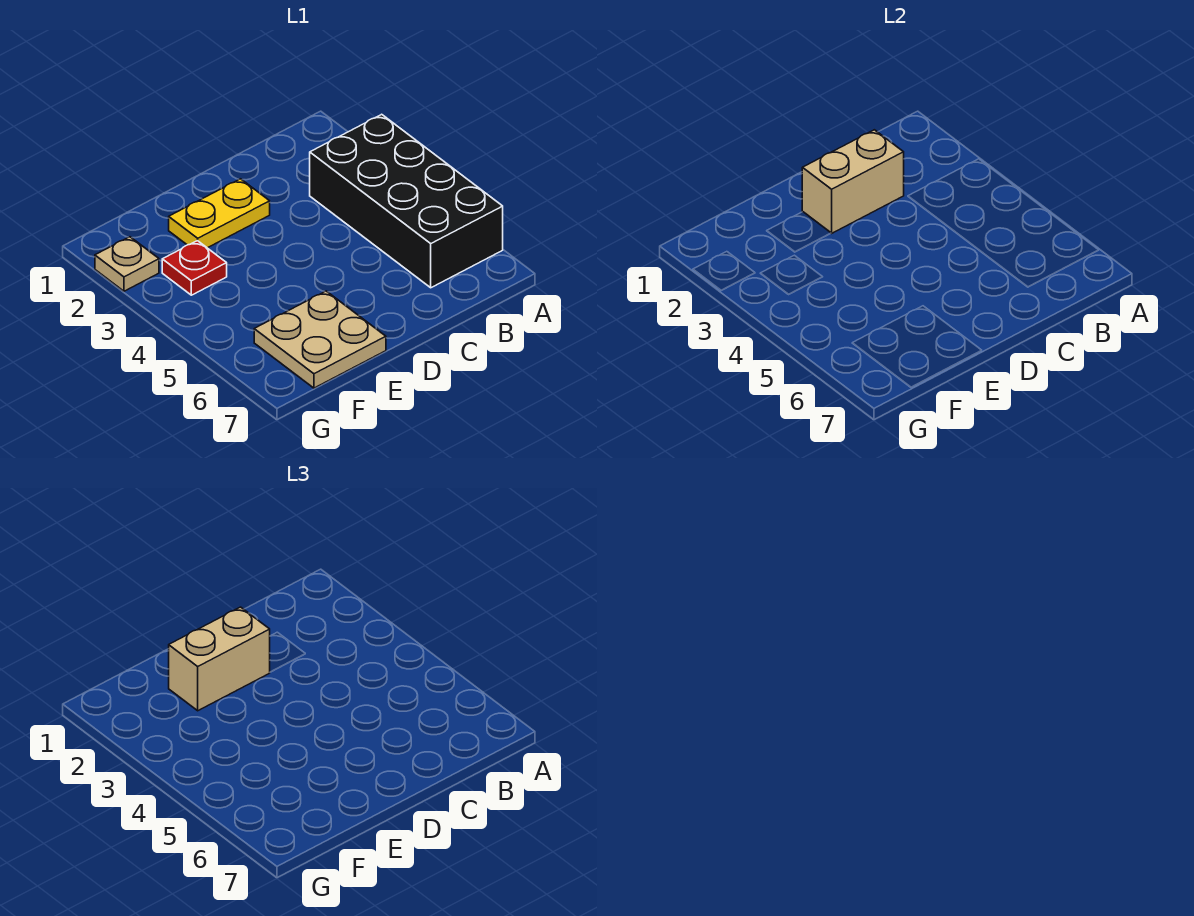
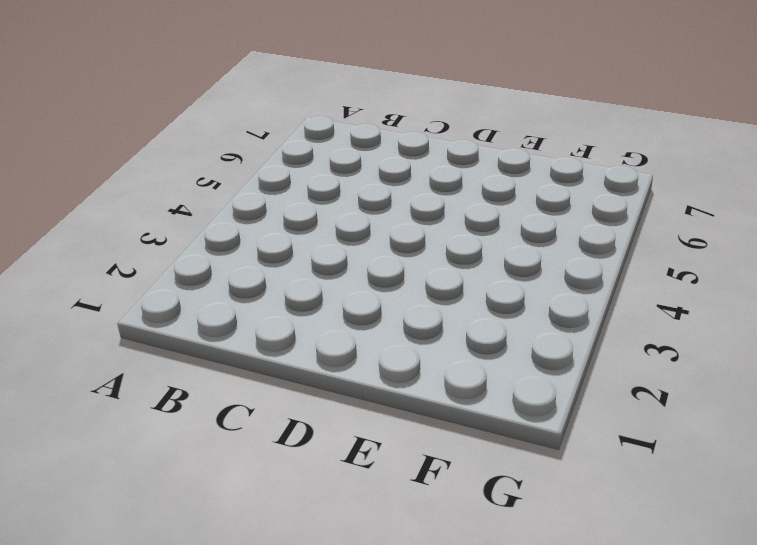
none -> black brick A3:B6 level 1
none -> yellow plate D2:E2 level 1

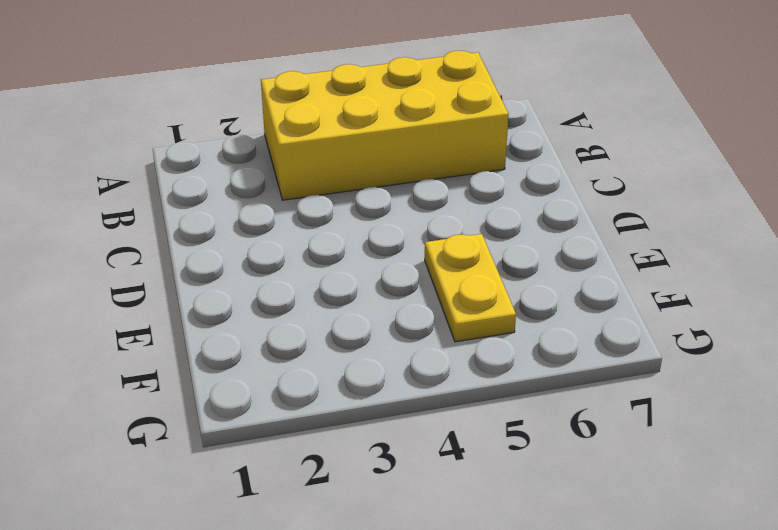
yellow brick A3:B6 level 1 -> black brick A3:B6 level 1
yellow plate E5:F5 level 1 -> yellow plate D2:E2 level 1
none -> tan plate E6:F7 level 1
none -> red plate F3 level 1

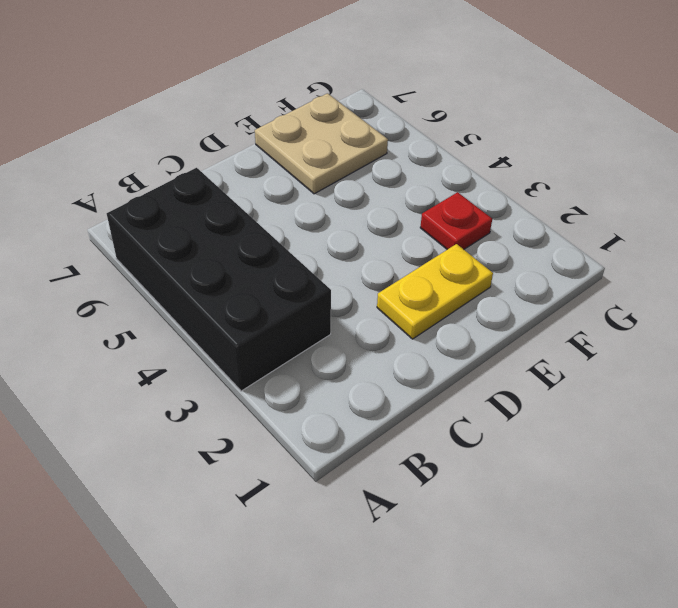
none -> tan plate G2 level 1
none -> tan brick C2:D2 level 2

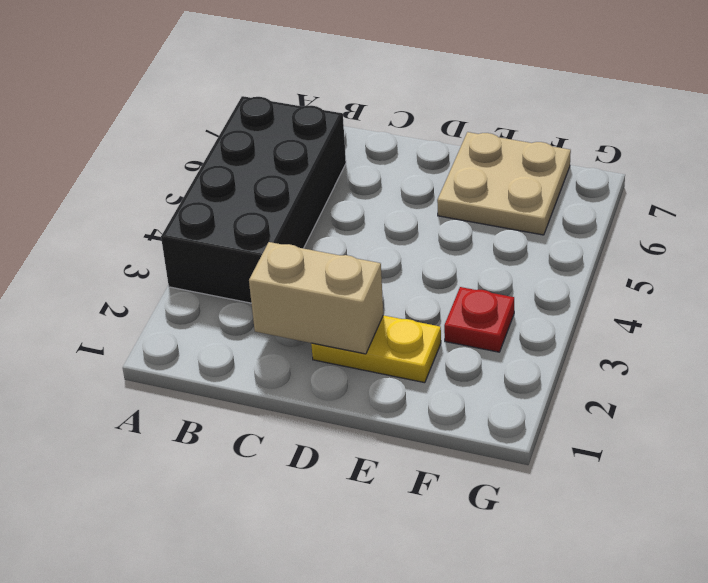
none -> tan plate G2 level 1
none -> tan brick D2:E2 level 3

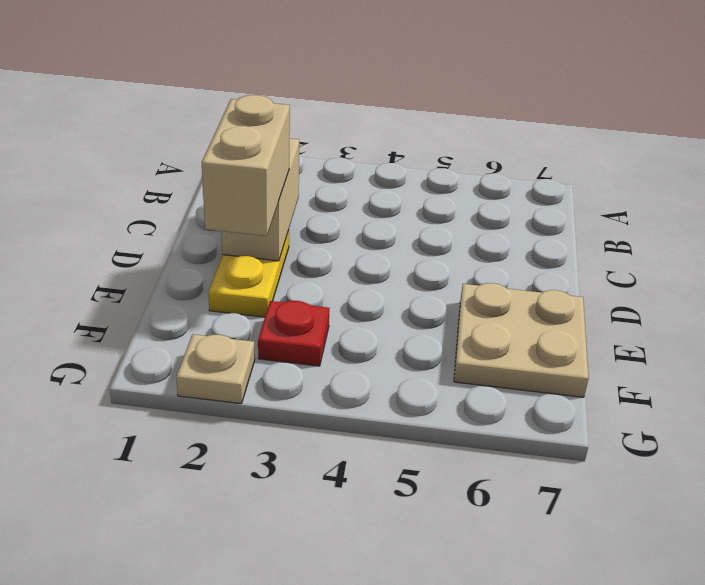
none -> black brick A3:B6 level 1

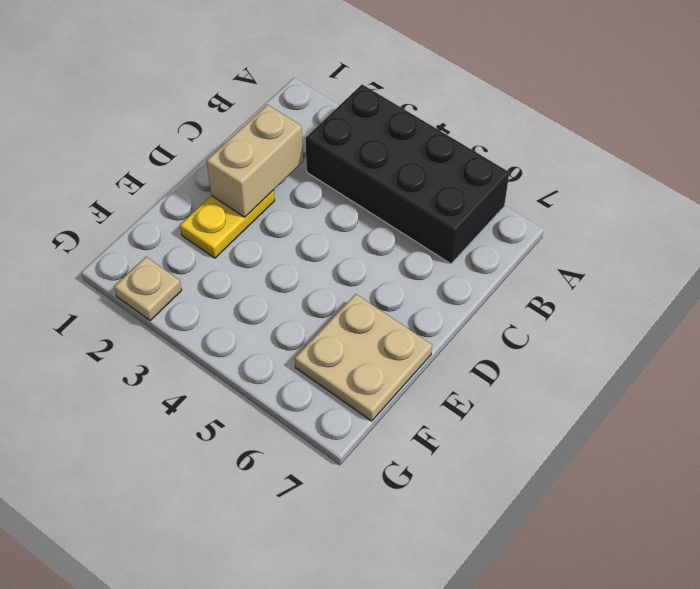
none -> red plate F3 level 1
none -> tan brick D2:E2 level 3

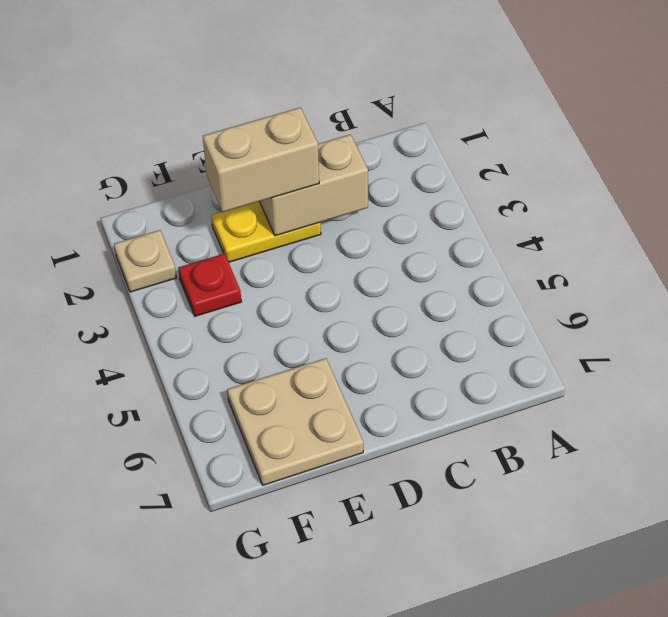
none -> black brick A3:B6 level 1

